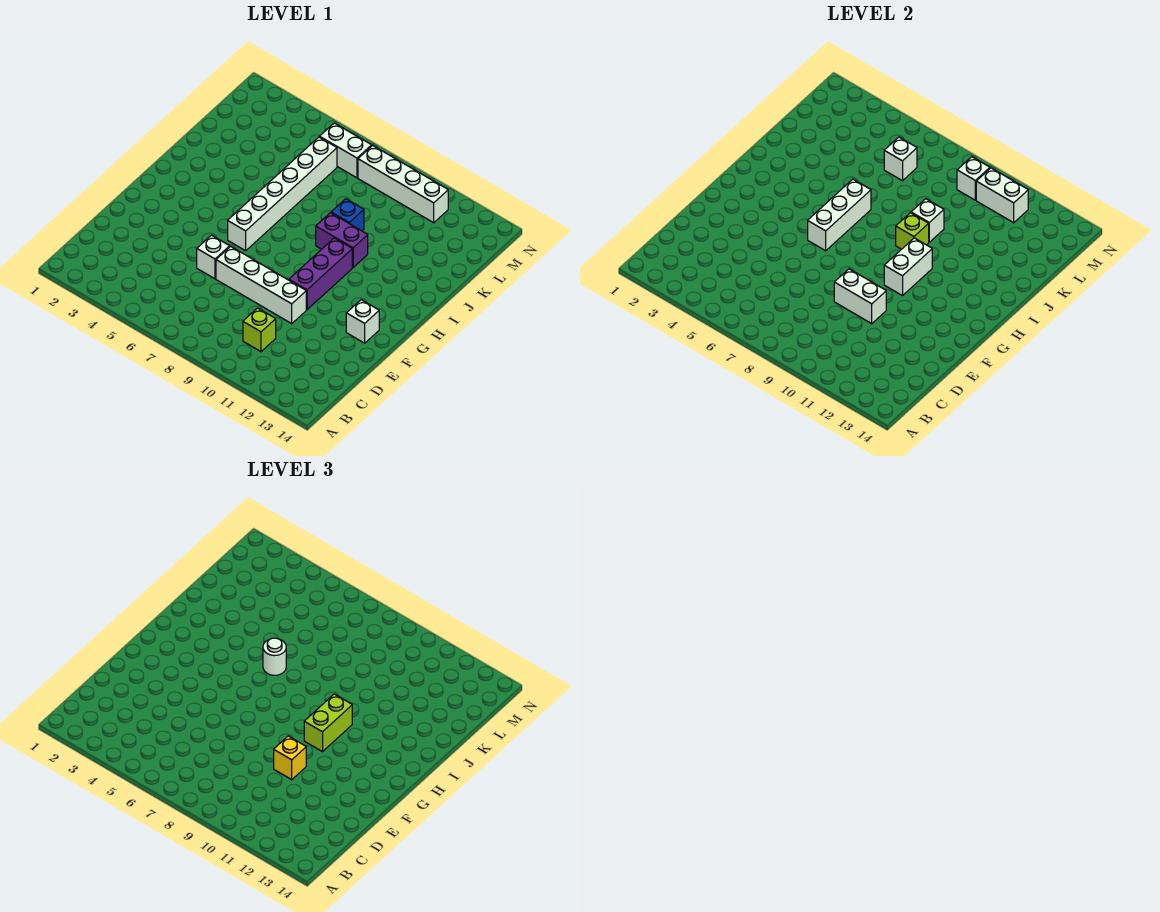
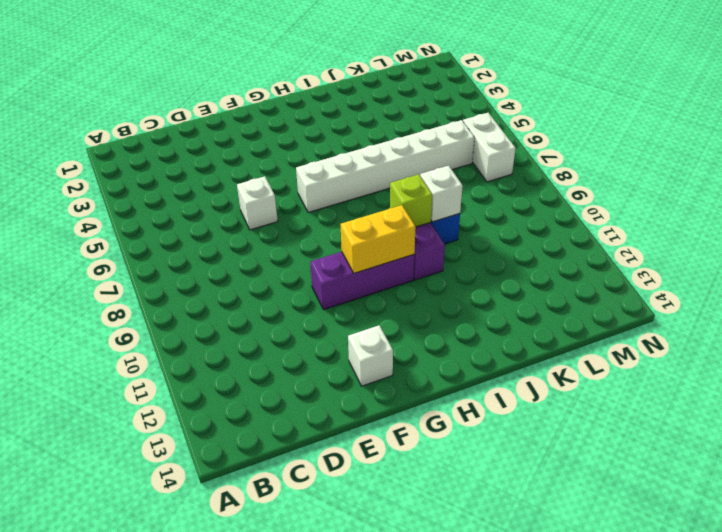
yellow brick G10:H10 level 2 -> white brick G10:H10 level 2
none -> lime brick C10 level 1
none -> white brick E7:E10 level 1
none -> white brick M8:M11 level 1

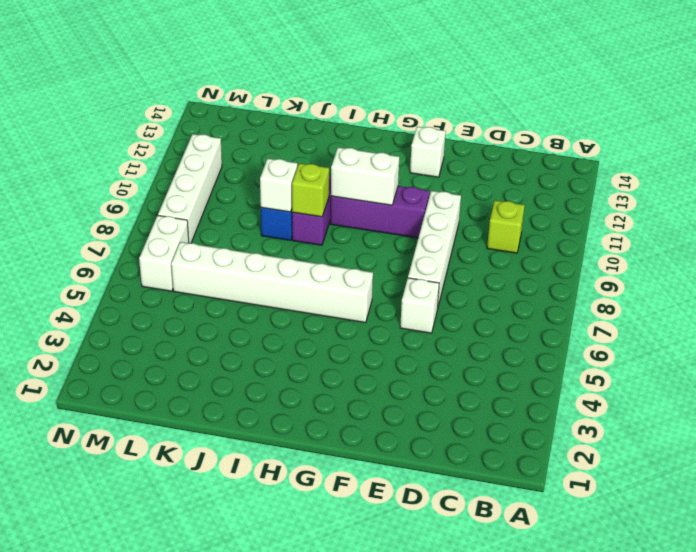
none -> white brick E9:E10 level 2
none -> white brick G6:I6 level 2
none -> white brick L6 level 2

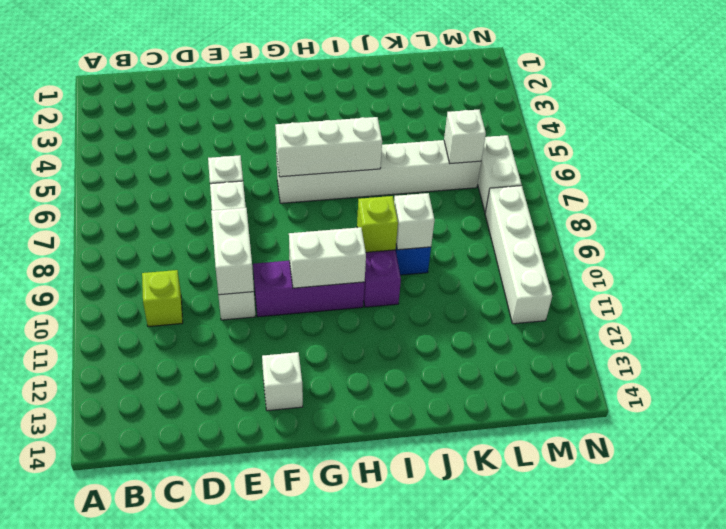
none -> white brick M9 level 2
none -> white brick M10:M11 level 2
none -> yellow brick E10 level 3

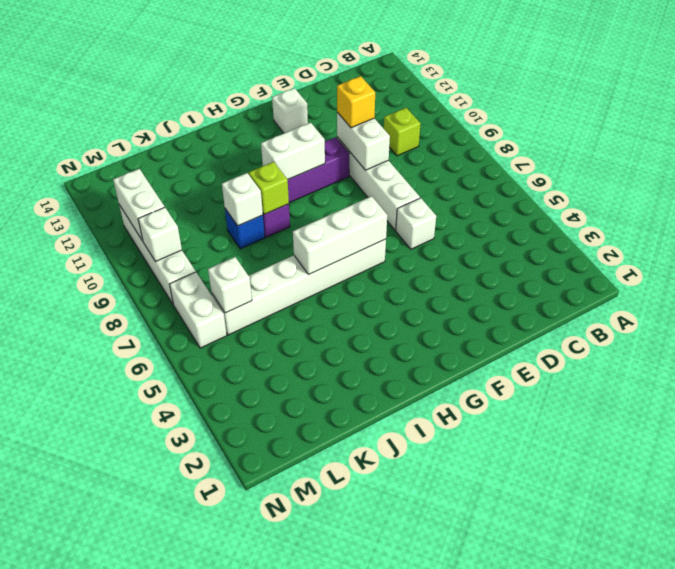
none -> lime brick G10:H10 level 3
none -> white round brick I6 level 3

